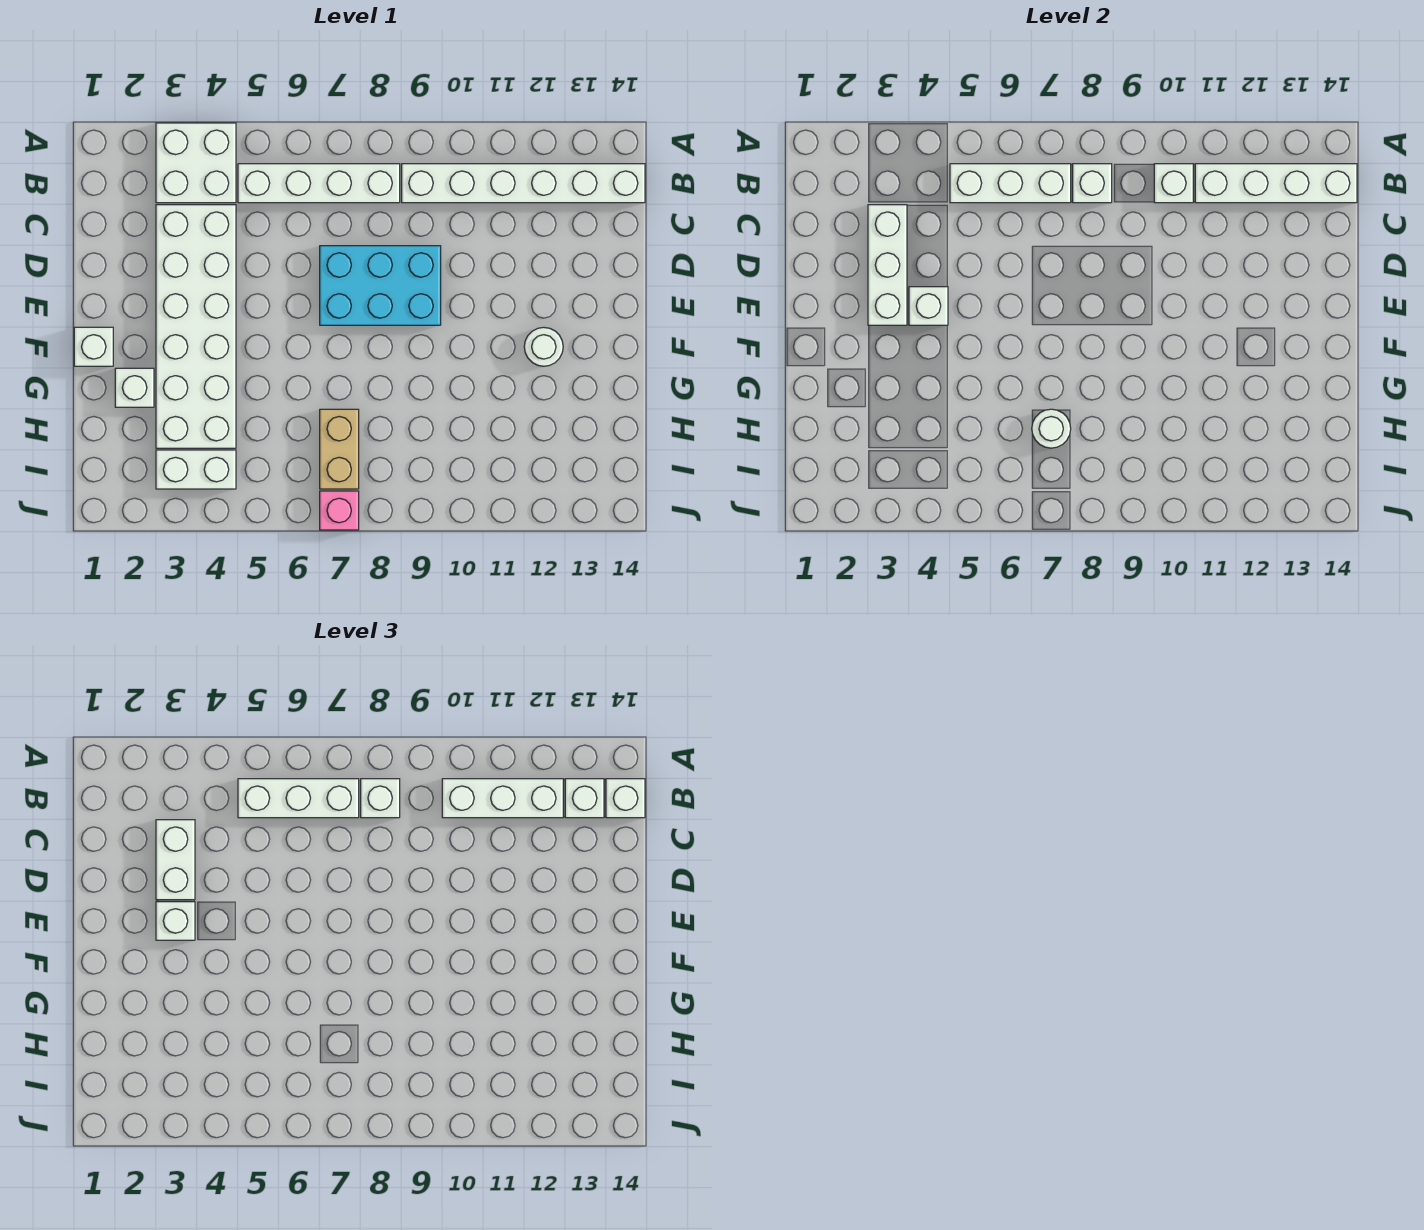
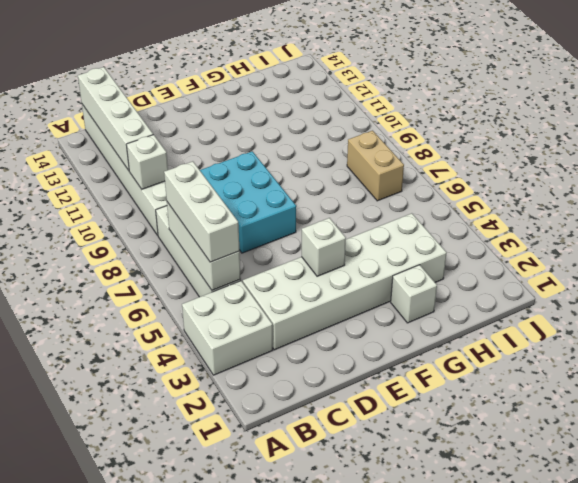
tan brick I7:I8 level 1 -> tan brick H7:I7 level 1
none -> white brick F1 level 1
none -> white round brick F12 level 1
none -> white brick I3:I4 level 1

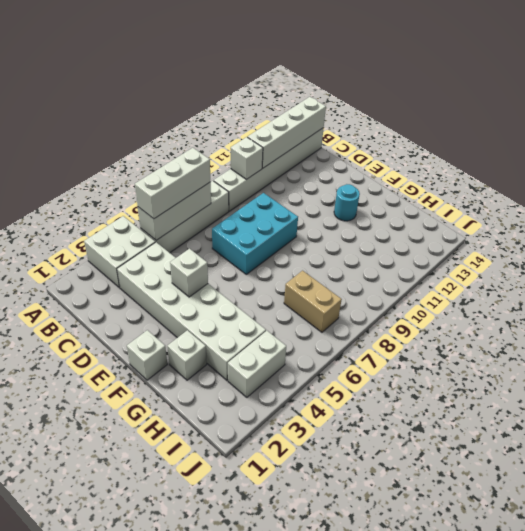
cyan round brick F12 level 1 -> white round brick F12 level 1
none -> pink brick J7 level 1
none -> white brick B8 level 2
none -> white brick C3:E3 level 2

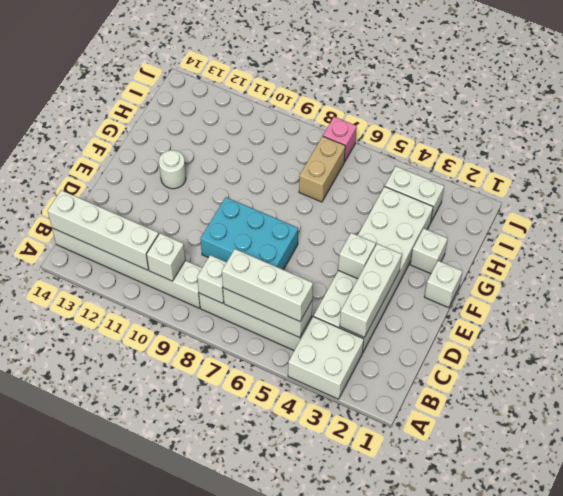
none -> white round brick H7 level 2
none -> white brick B8 level 3
none -> white brick B10:B12 level 3

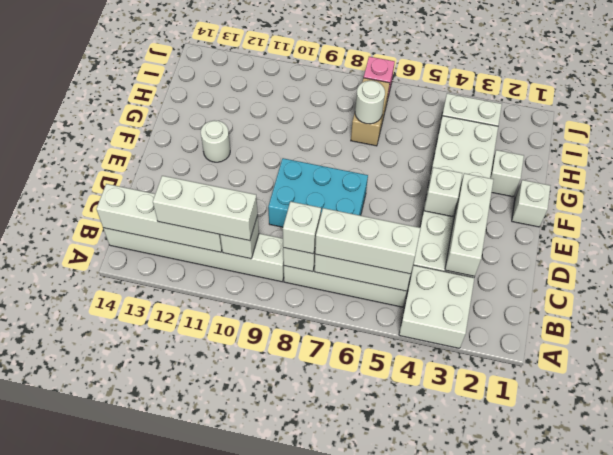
none -> white brick B13 level 3
none -> white brick B14 level 3
none -> white brick C3:D3 level 3

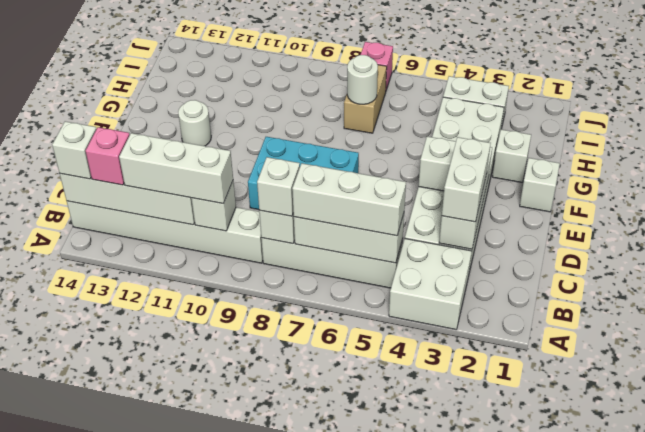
pink brick B13 level 3 -> white brick B13 level 3
none -> white brick E3 level 3

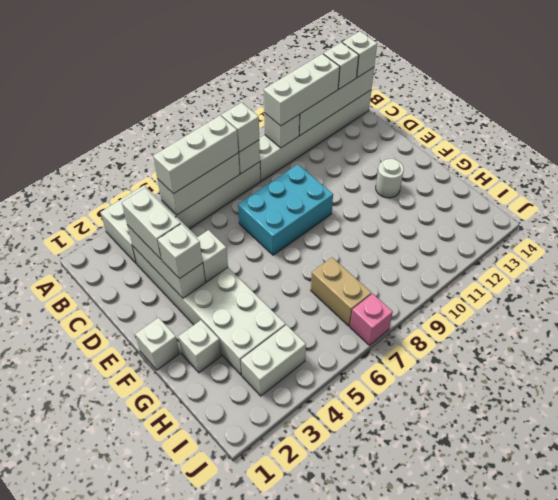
none -> white round brick H7 level 2

